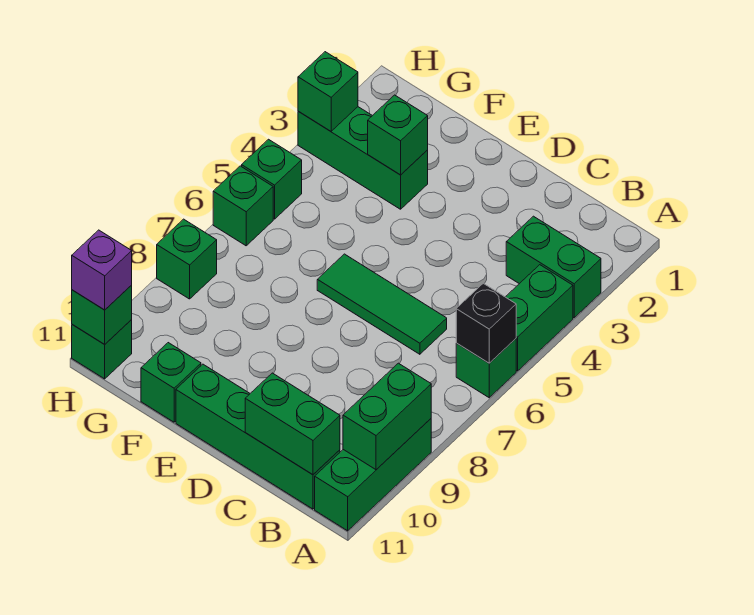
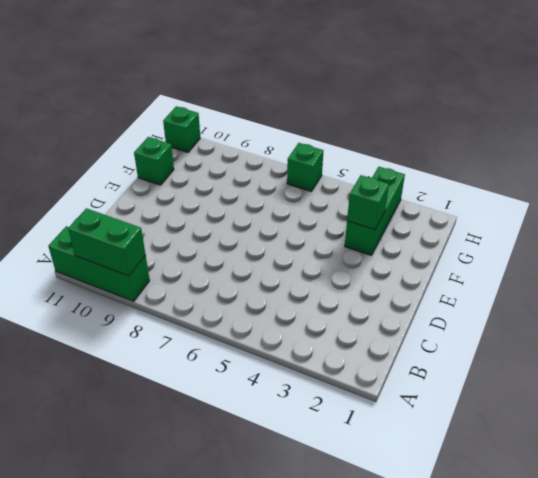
none -> green brick A3:B3 level 1
none -> green brick A4:A5 level 1
none -> green brick A6 level 1

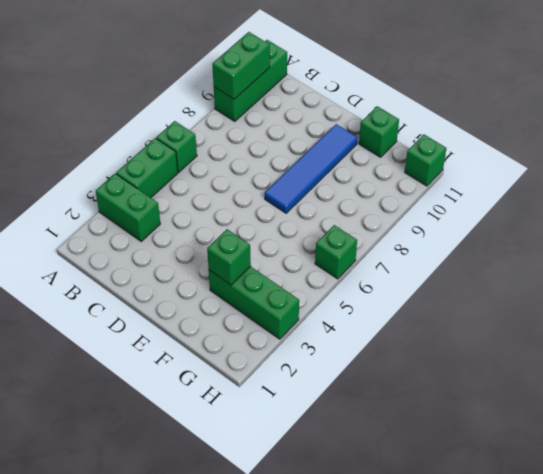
blue tile E7:E10 level 1 -> none
none -> green brick B11:E11 level 1
none -> green tile C6:E6 level 1
none -> green brick H5 level 1

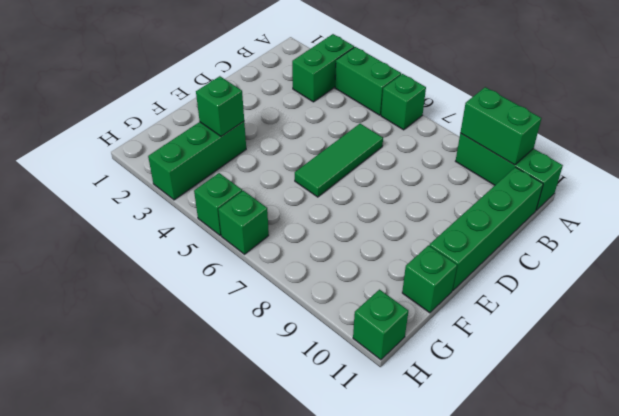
none -> green brick H8 level 1
none -> black brick A6 level 2
none -> green brick B11:C11 level 2

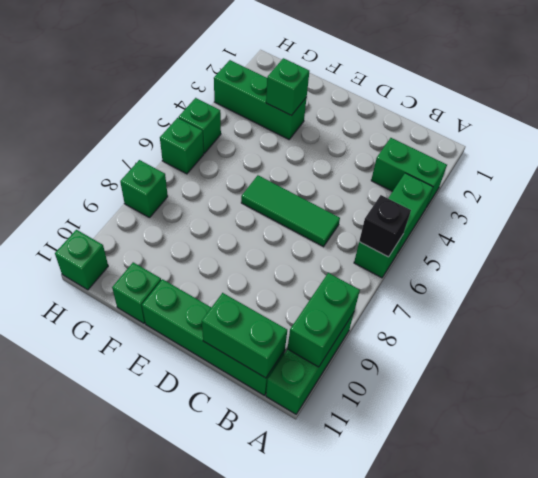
none -> green brick H3 level 2
none -> green brick H11 level 2
none -> purple brick H11 level 3

